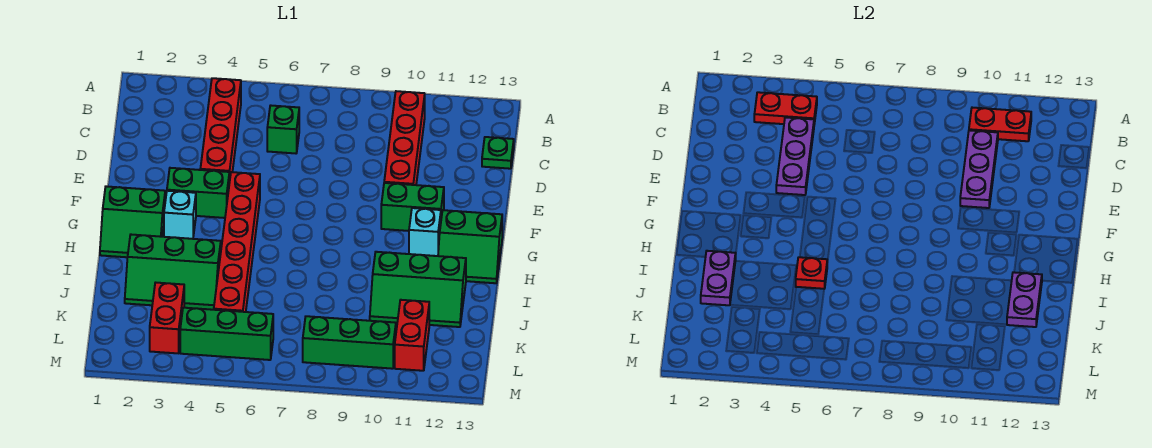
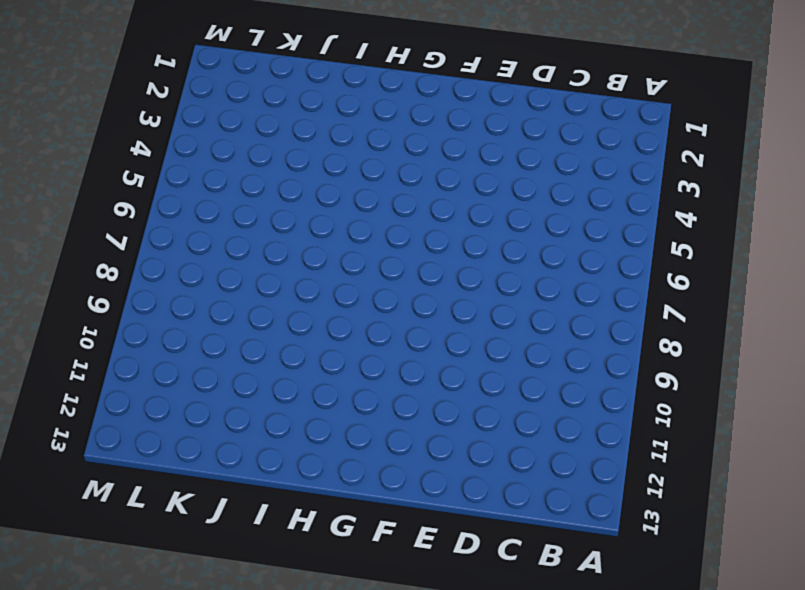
none -> red brick B4:E4 level 1
none -> red brick B10:E10 level 1
none -> green brick C6 level 1

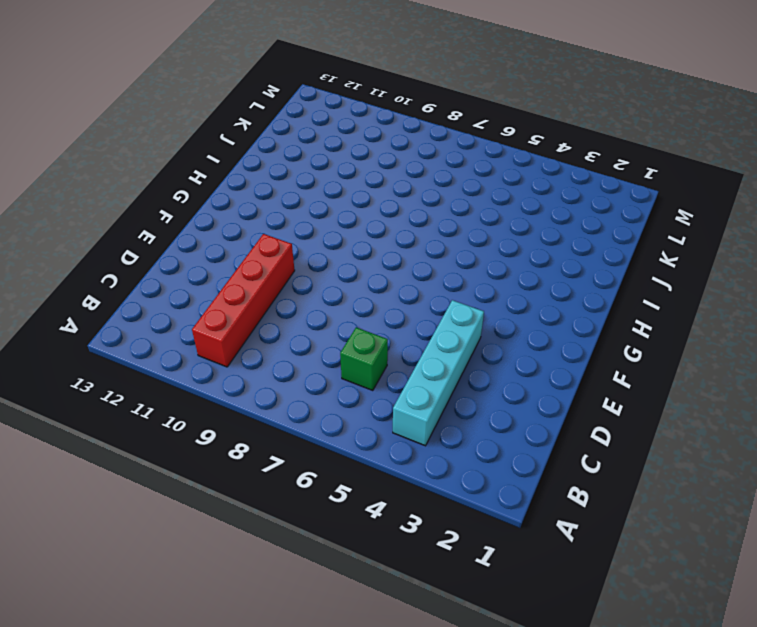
cyan brick B4:E4 level 1 -> red brick B4:E4 level 1
none -> green plate C13 level 1
none -> green brick F3:F4 level 1
none -> red brick F5:K5 level 1

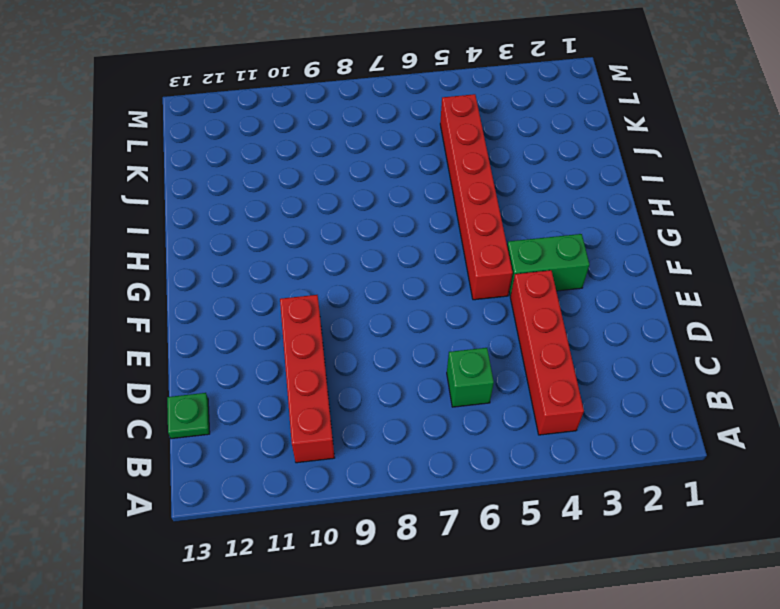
none -> green brick F10:F11 level 1
none -> green slope G1:H2 level 1 top G
none -> cyan brick G3 level 1

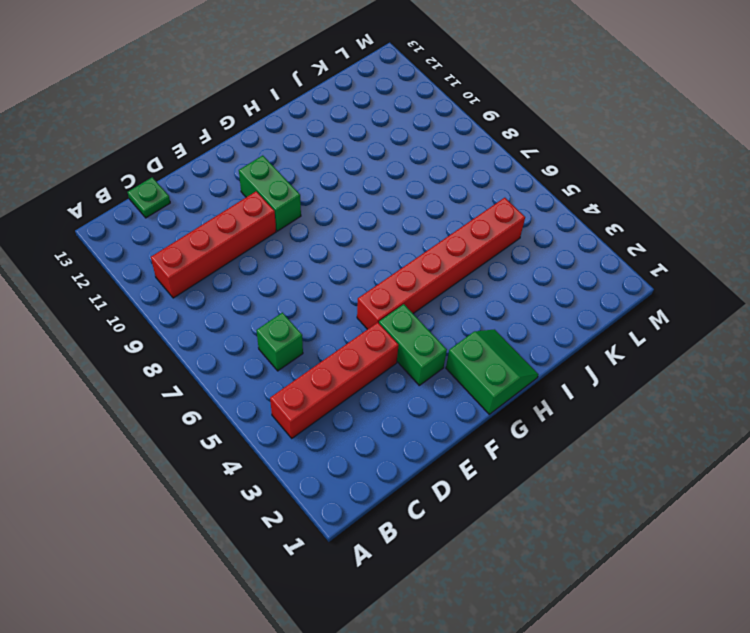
none -> cyan brick G3 level 1
none -> cyan brick G11 level 1
none -> green slope G12:H13 level 1 top G

